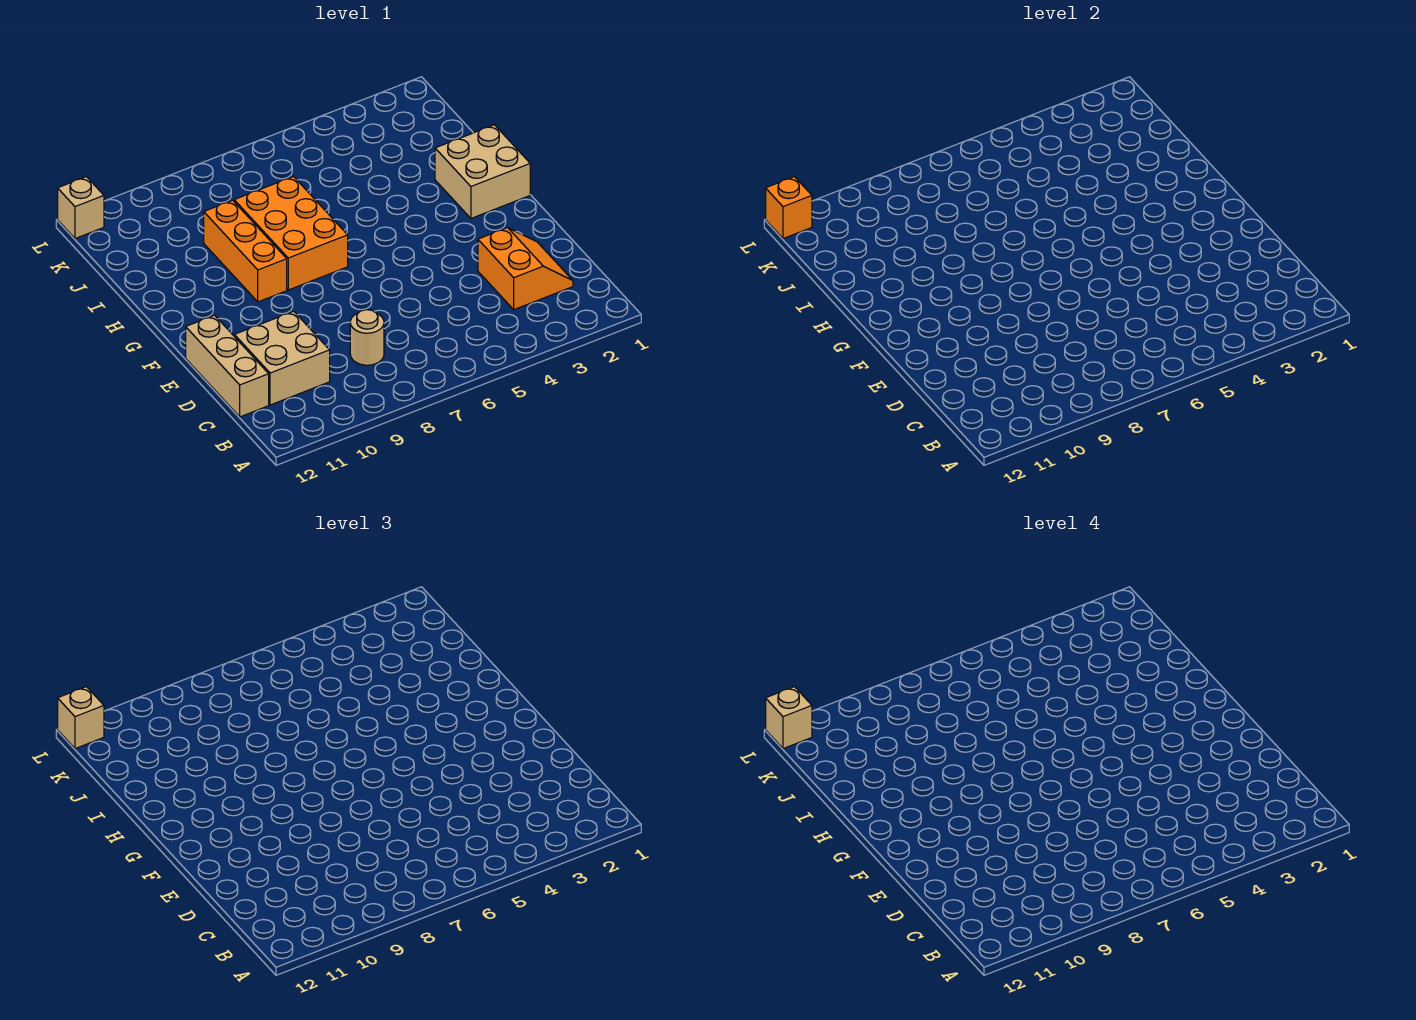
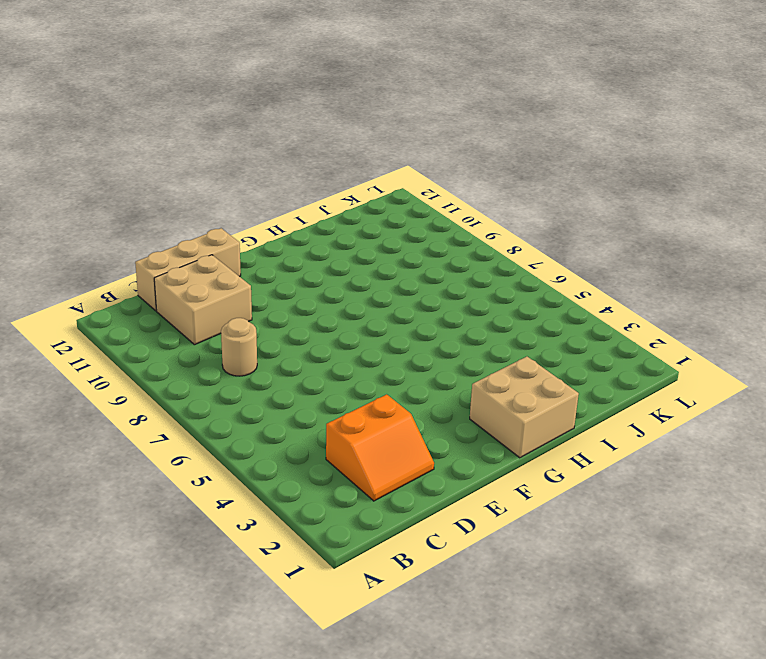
none -> orange brick G7:I8 level 1
none -> orange brick G9:I9 level 1

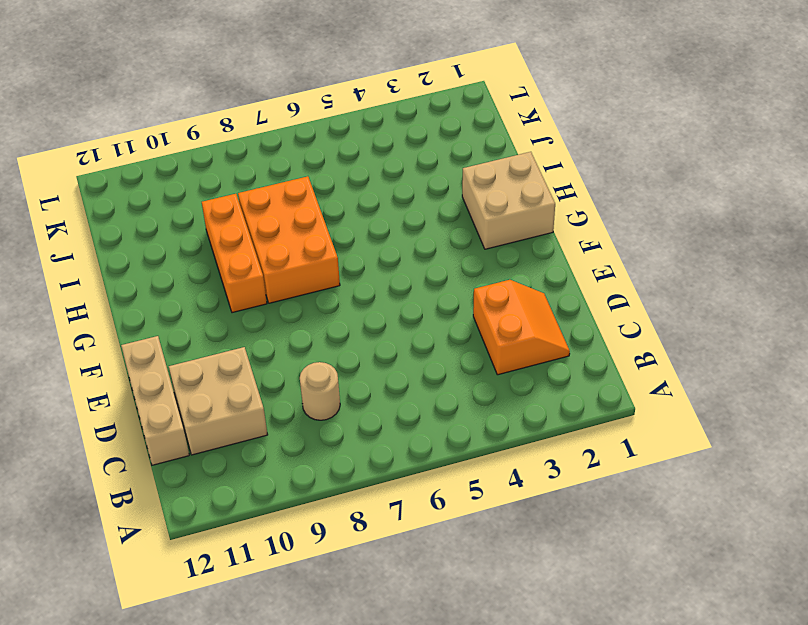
none -> tan brick L12 level 1
none -> orange brick L12 level 2

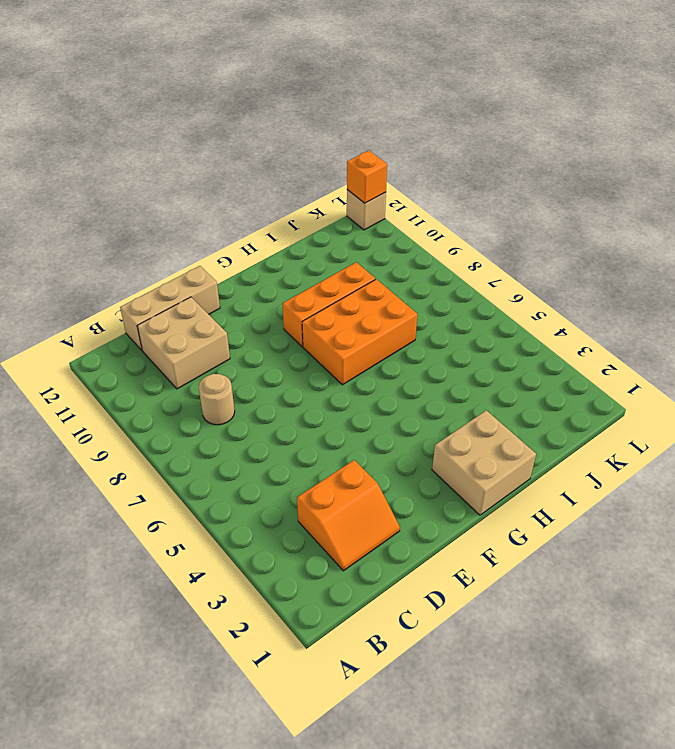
none -> tan brick L12 level 3
none -> tan brick L12 level 4

